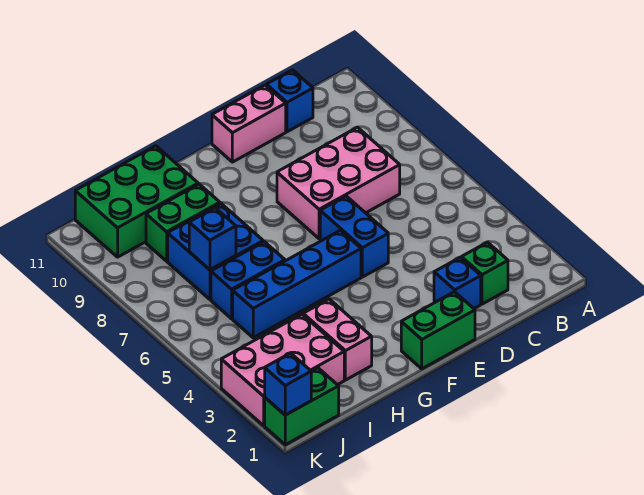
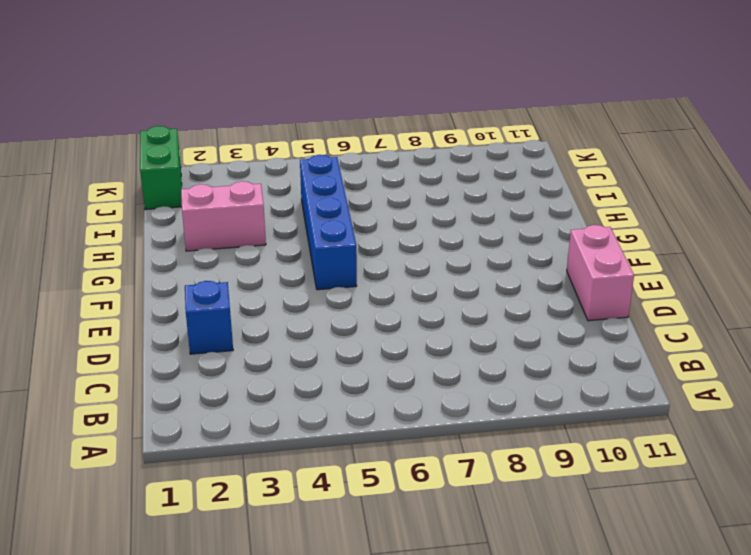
none -> green brick C2 level 1
none -> pink brick C7:E8 level 1
none -> blue brick C11 level 1

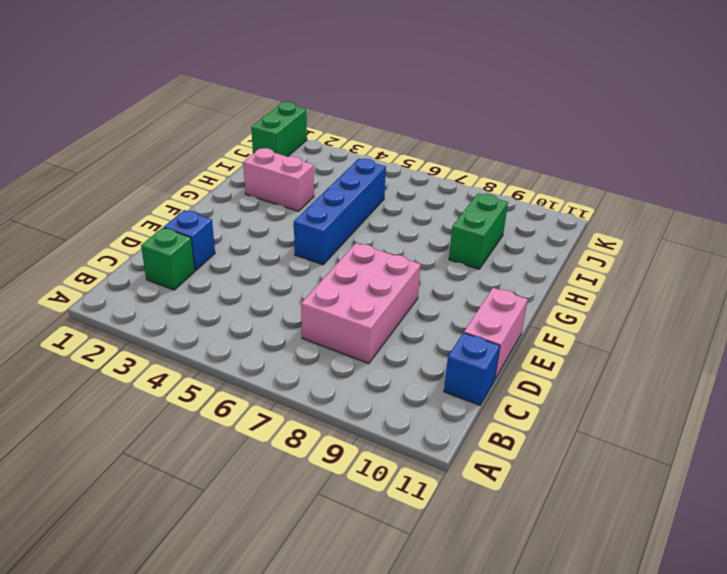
none -> green brick E1:F1 level 1
none -> blue brick E5:E6 level 1
none -> blue brick H6:I6 level 1

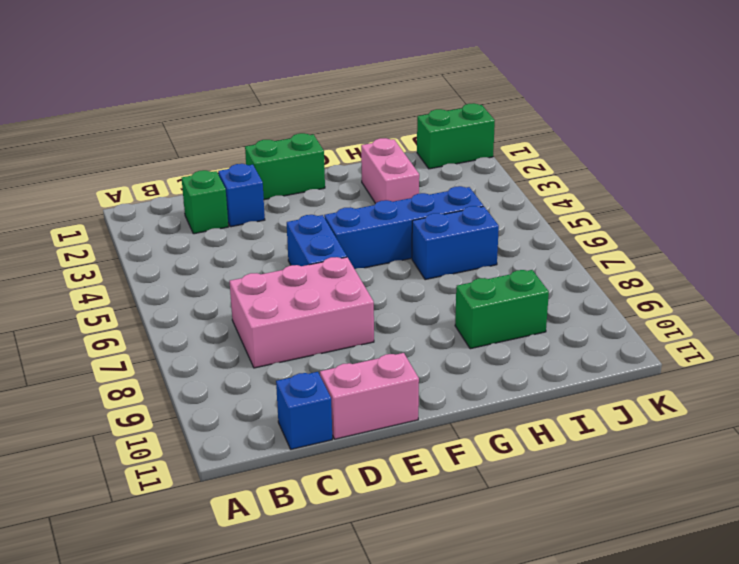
none -> blue brick H7:I8 level 1
none -> green brick H10:J11 level 1
none -> pink brick I2:K3 level 1

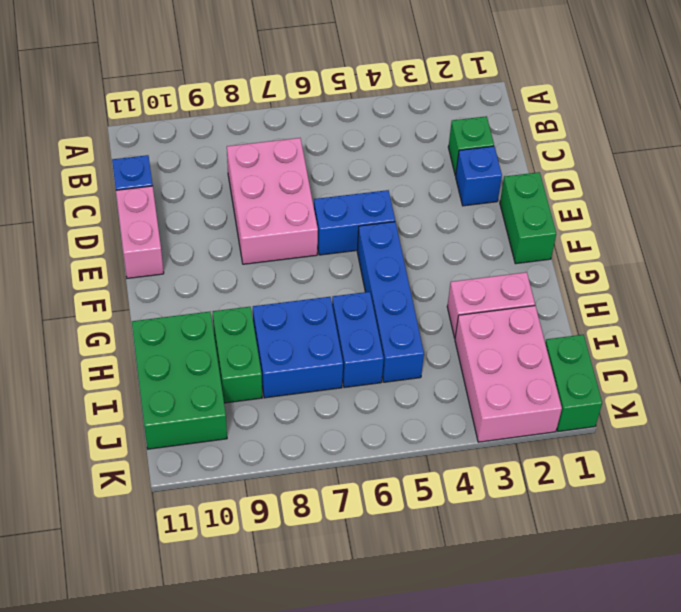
none -> blue brick I7 level 2
none -> blue brick K1 level 2

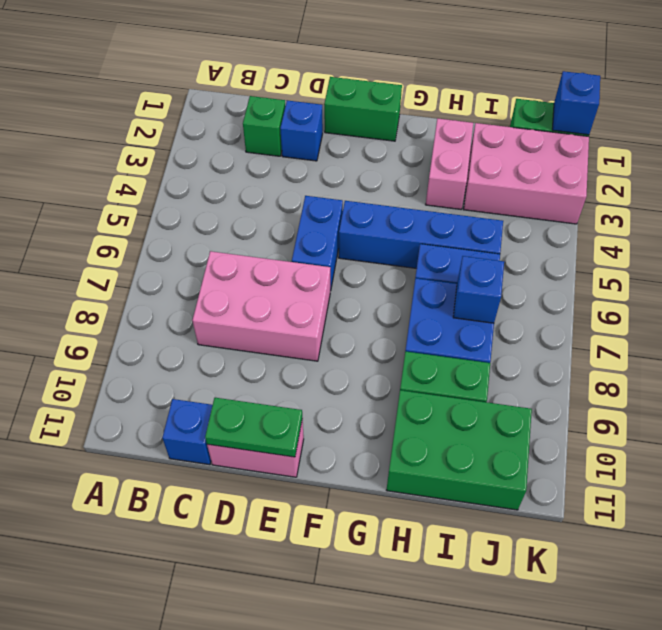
green plate D11:E11 level 2 -> none

